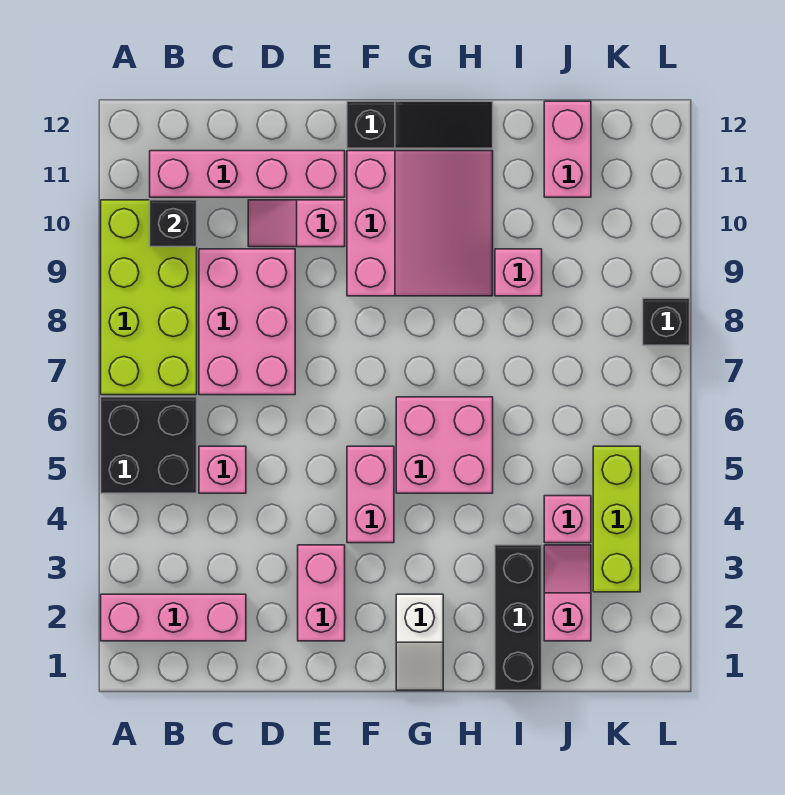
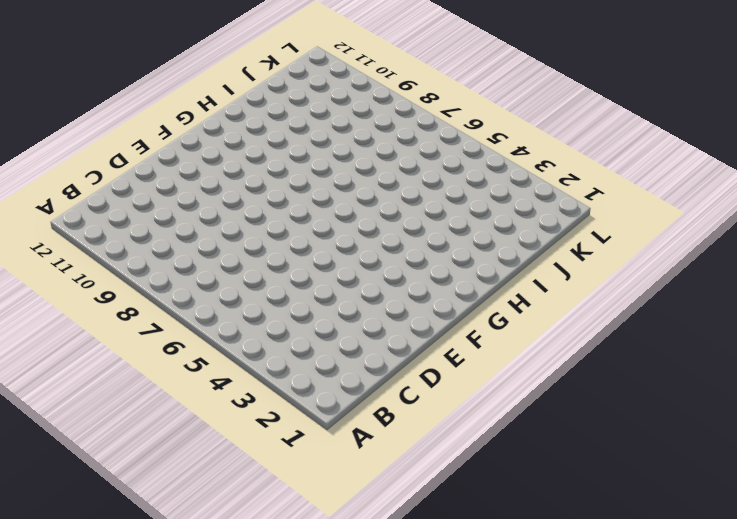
none -> pink brick A2:C2 level 1
none -> black brick A5:B6 level 1
none -> lime brick A7:B10 level 1

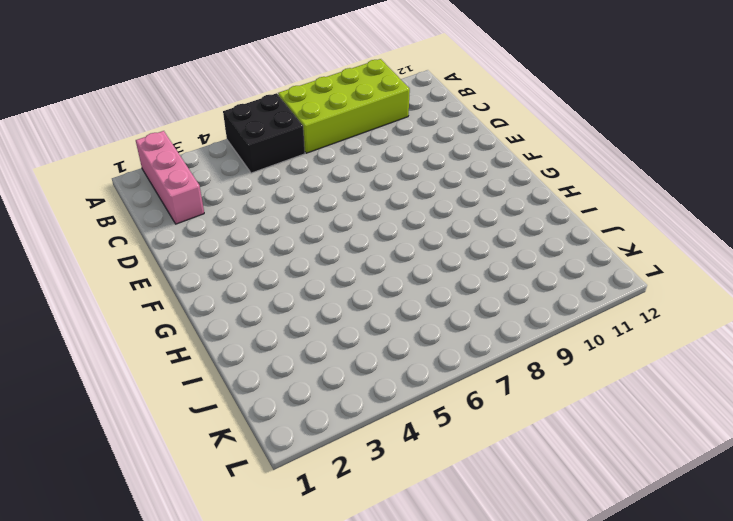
none -> pink brick B11:E11 level 1
none -> pink brick C5 level 1
none -> pink brick C7:D9 level 1

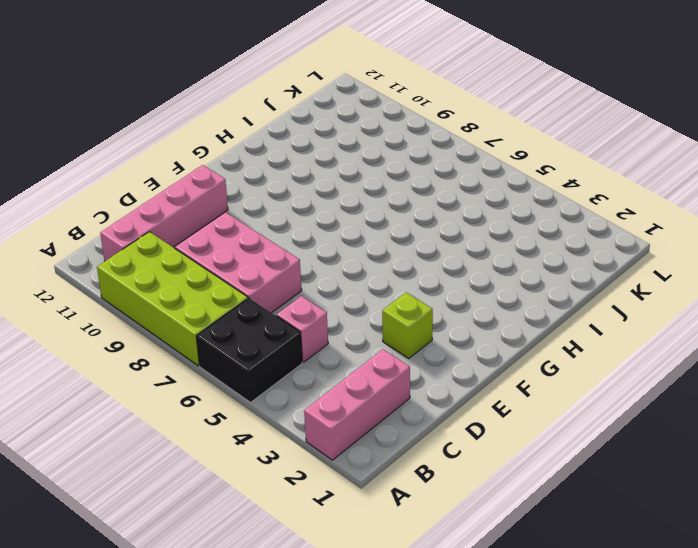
lime brick E3 level 1 -> pink brick E2:E3 level 1
none -> pink slope D10:E10 level 1 top E
none -> pink brick F4:F5 level 1
none -> pink slope F9:H11 level 1 top F

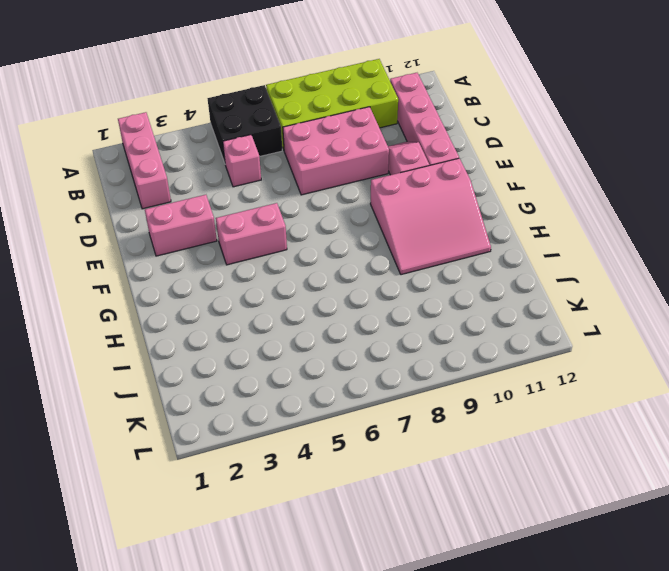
none -> black slope F12:H12 level 1 top F
none -> white slope G1:G2 level 1 top 2
none -> pink brick G5:H6 level 1

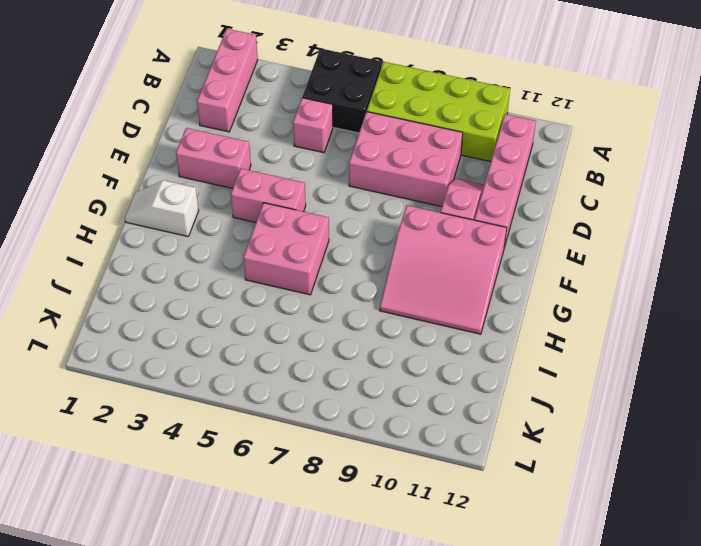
none -> black slope F12:H12 level 1 top F
none -> black brick I1:I3 level 1
none -> pink brick I9 level 1

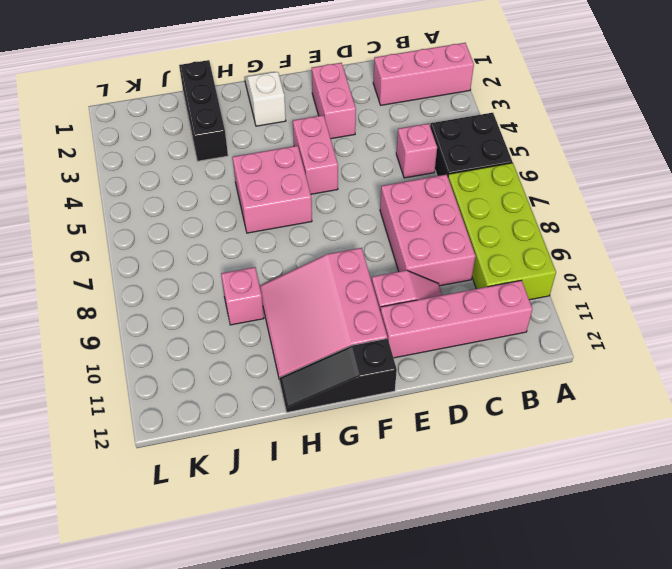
none -> pink slope J2:J3 level 1 top 2
none -> pink brick J4 level 1
none -> pink brick J11:J12 level 1

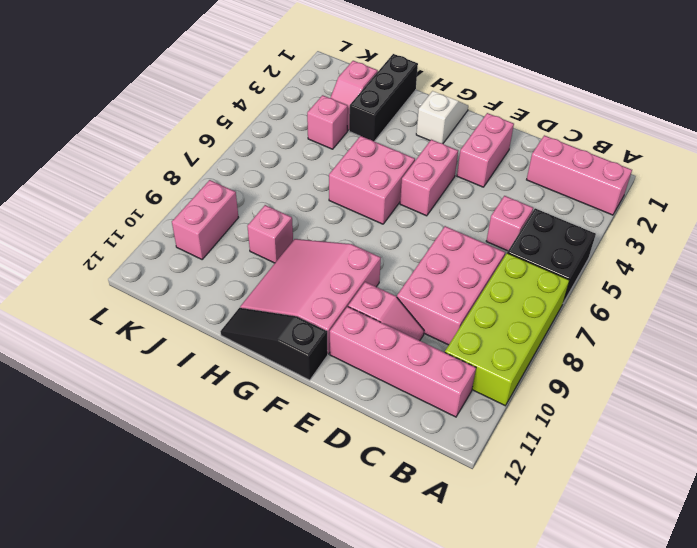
pink brick K9:K10 level 1 -> pink brick J11:J12 level 1
none -> lime brick K3:K5 level 1
none -> black brick L8 level 1
none -> black brick B10 level 2

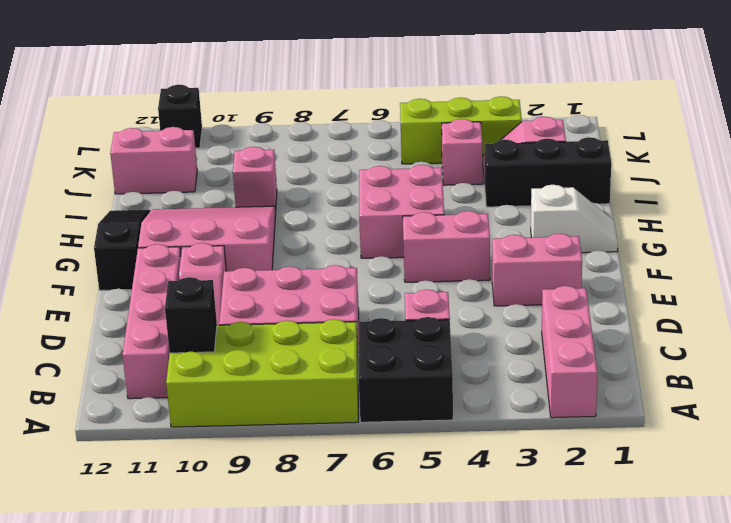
black brick L11 level 1 -> black brick L8 level 1

